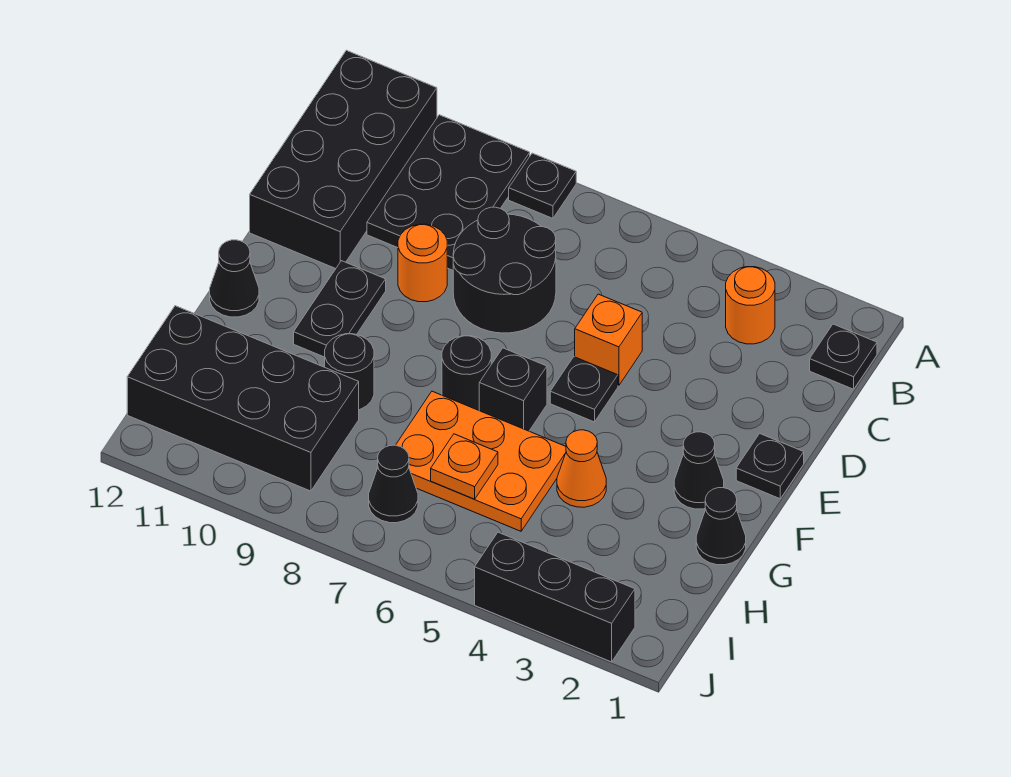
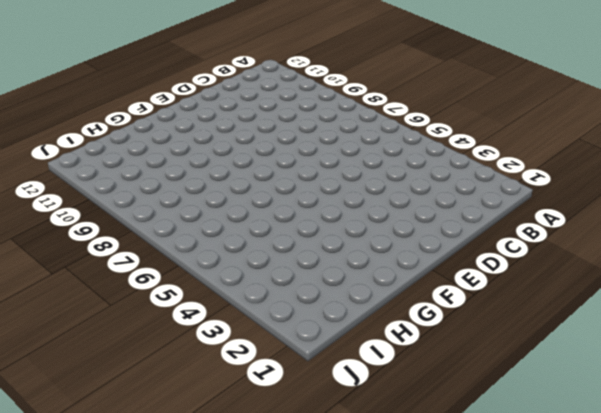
none -> black plate A8 level 1
none -> black plate A9:C10 level 1
none -> black brick A11:D12 level 1

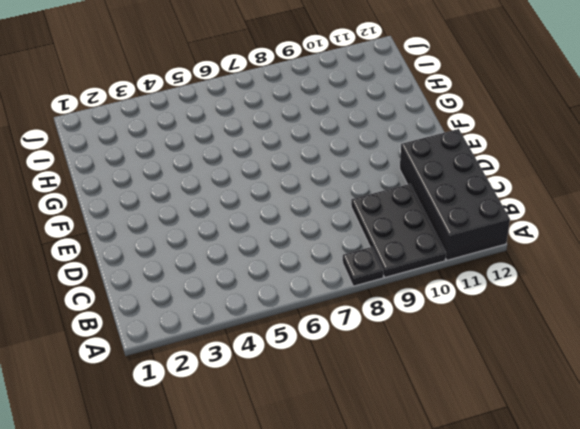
none -> black plate B1 level 1
none -> orange round brick B3 level 1
none -> black round brick C7:D8 level 1

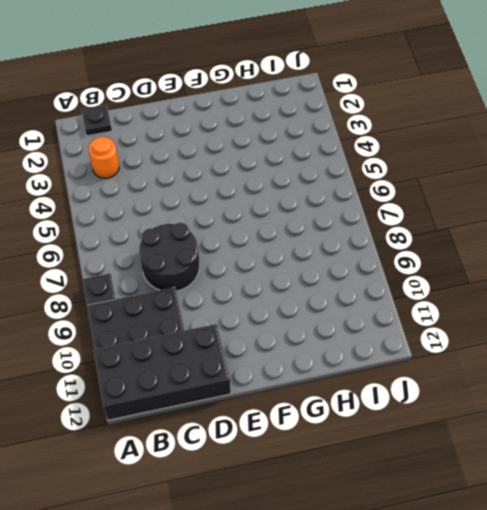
none -> orange brick D5 level 1
none -> orange round brick D9 level 1
none -> black plate E1 level 1

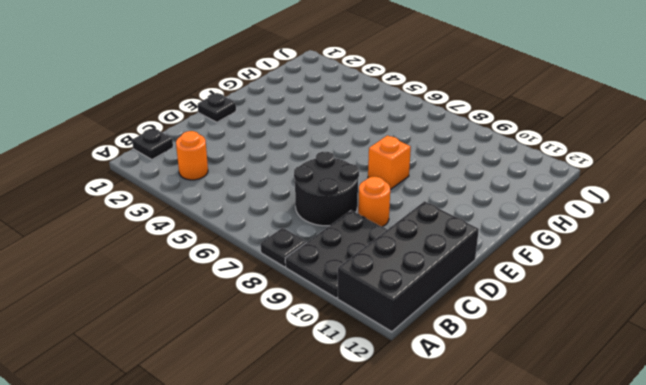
orange brick F8 level 1 -> orange brick D5 level 1
none -> black plate E5 level 1
none -> black plate E10:F10 level 1
none -> black cone F2 level 1

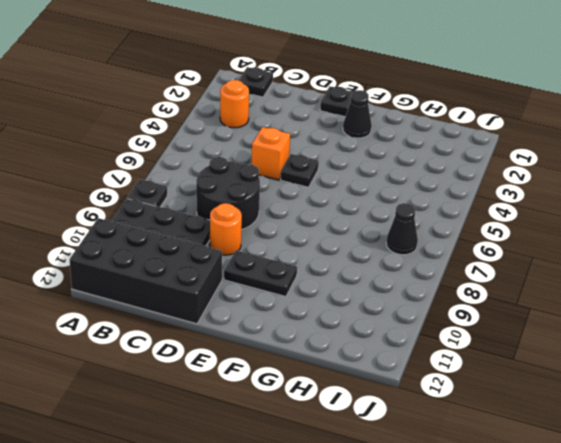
none -> black brick F6 level 1
none -> black round brick F7 level 1
none -> black cone F12 level 1

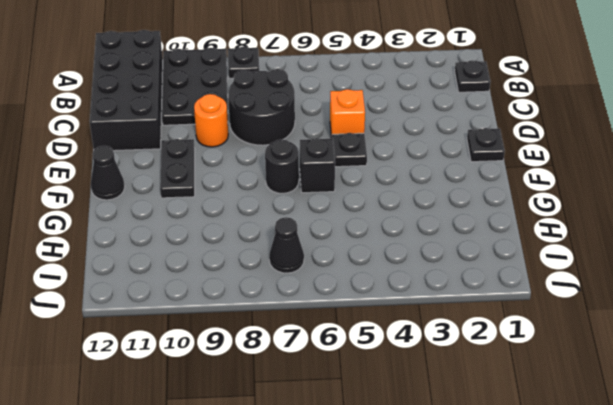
none -> orange round brick B3 level 1
none -> black cone F2 level 1
none -> black cone G1 level 1

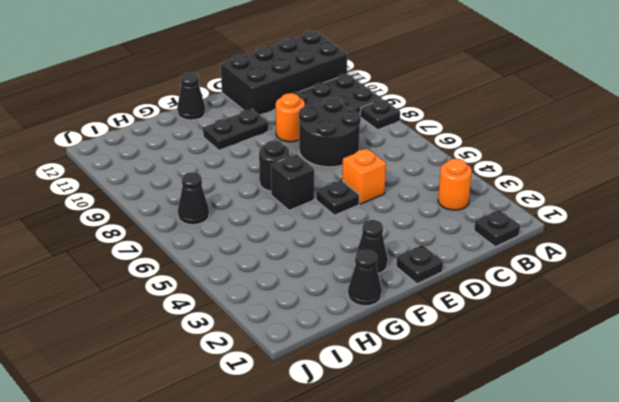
none -> orange cone G4 level 1
none -> orange plate G5:H7 level 1
none -> black round brick G9 level 1

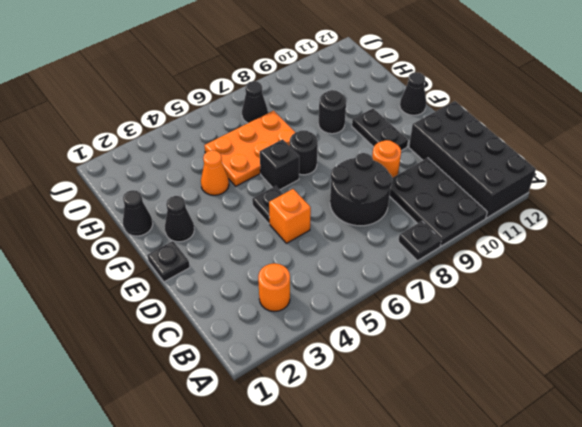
none -> black plate B1 level 1
none -> black brick H9:I12 level 1
none -> black brick J2:J4 level 1

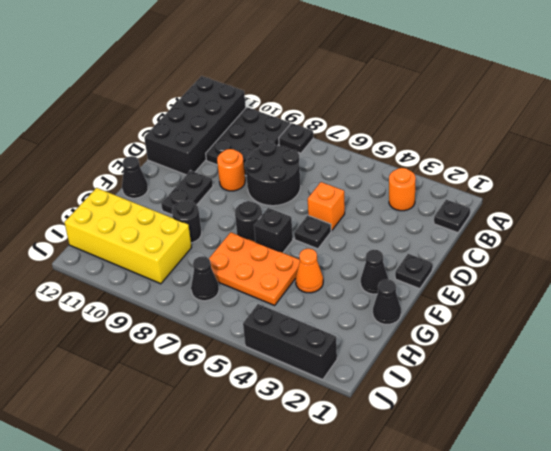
yellow brick H9:I12 level 1 -> black brick H9:I12 level 1
none -> orange plate H6 level 2

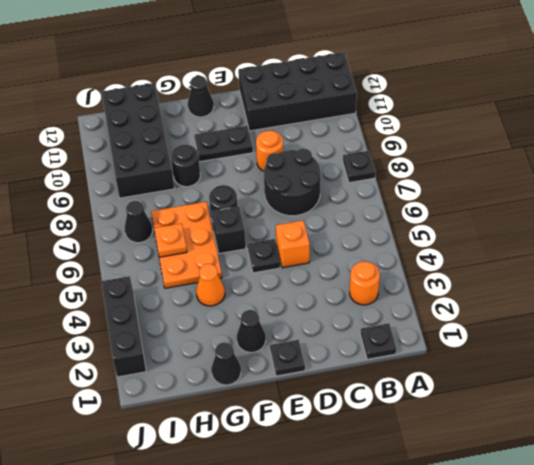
none -> black plate A9:C10 level 1

